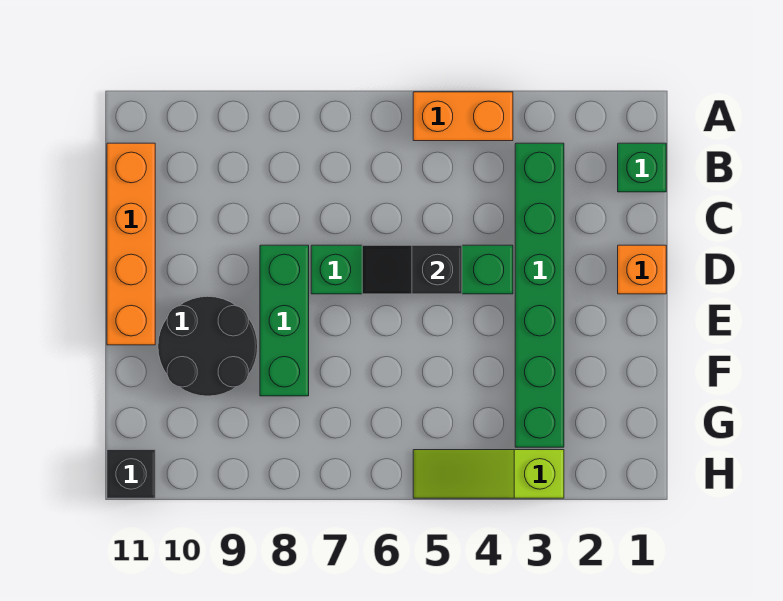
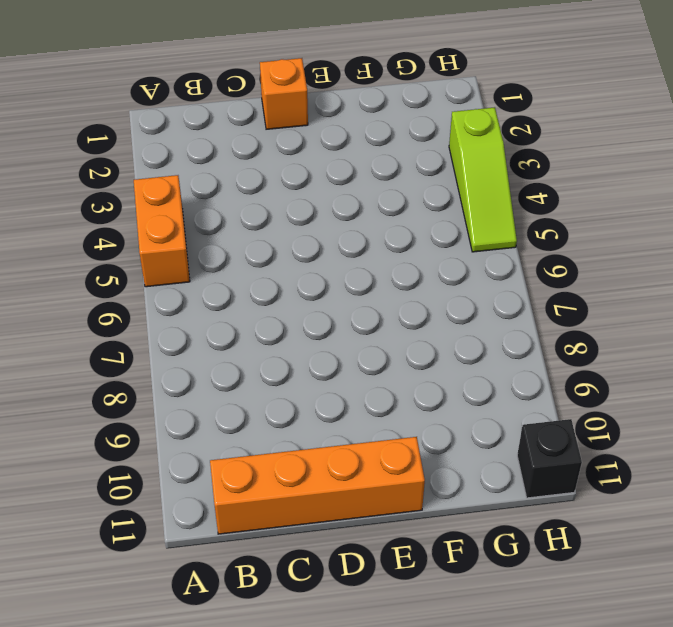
none -> green brick B1 level 1
none -> green brick B3:G3 level 1

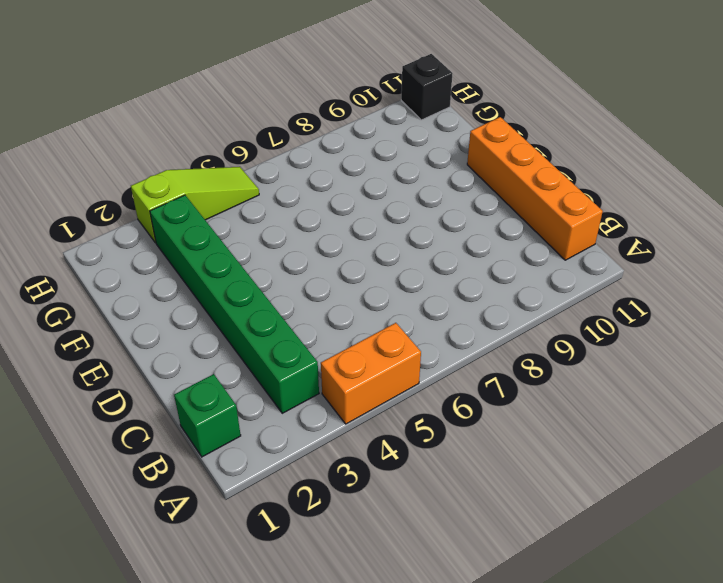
none -> orange brick D1 level 1
none -> green brick D4:D7 level 1

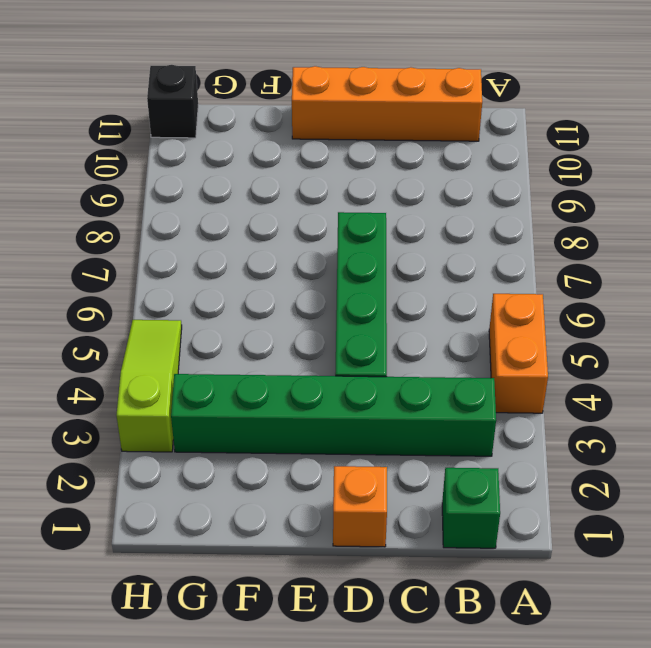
none -> green brick D8:F8 level 1
none -> black round brick E9:F10 level 1

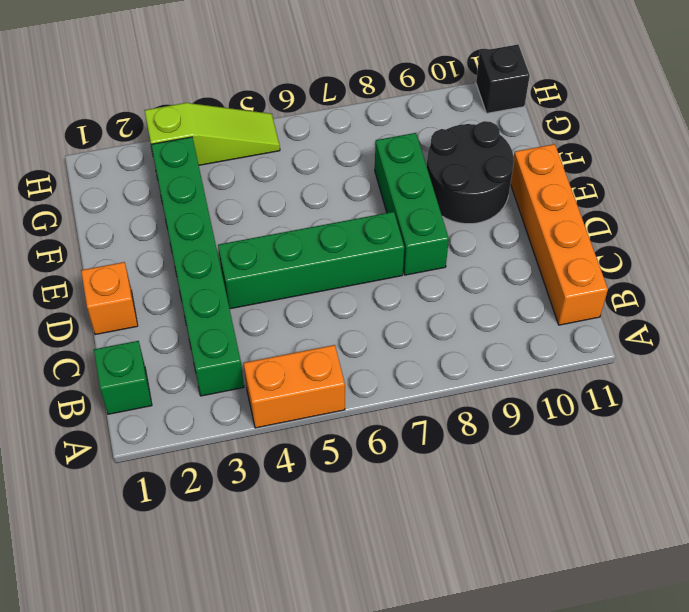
none -> black slope D5:D6 level 2 top 5

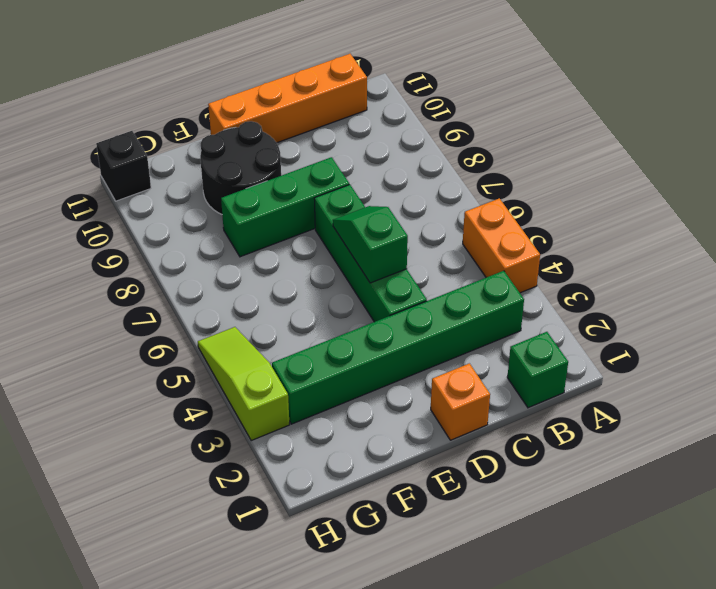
green slope D5:D6 level 2 top 5 -> black slope D5:D6 level 2 top 5

